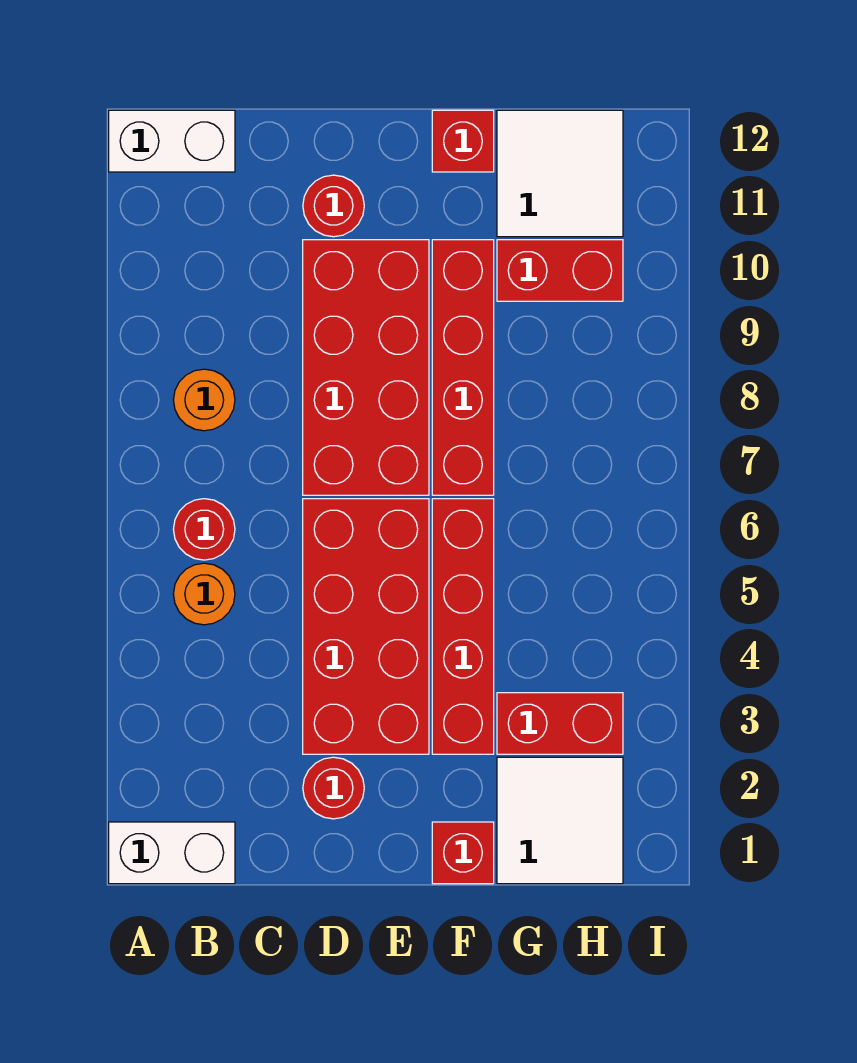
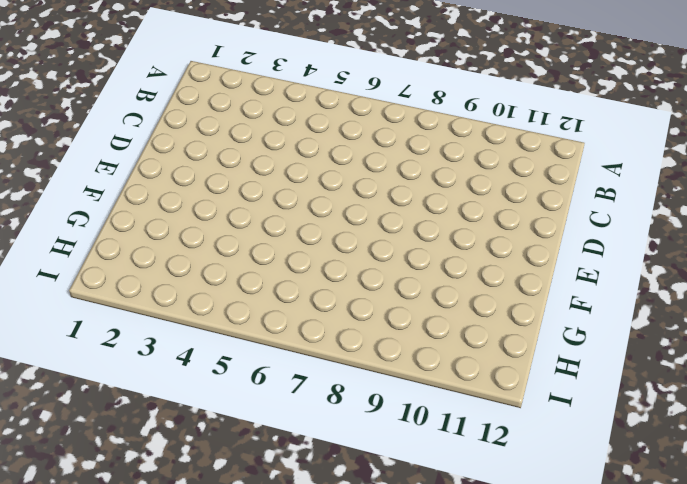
none -> white brick A1:B1 level 1
none -> white brick A12:B12 level 1
none -> orange round brick B5 level 1

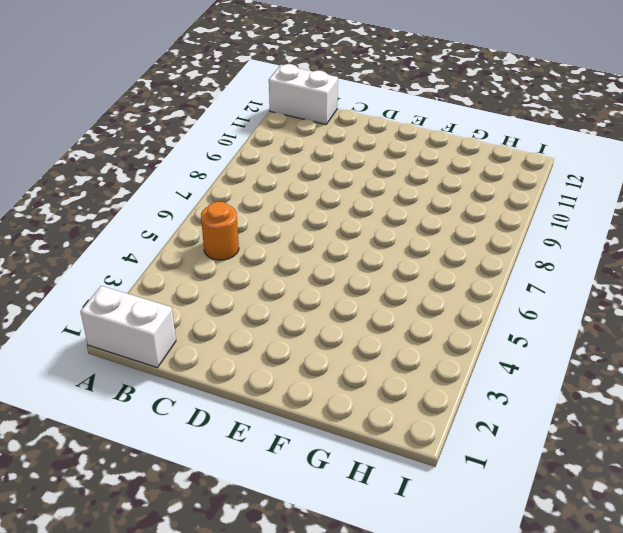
none -> red round brick B6 level 1
none -> orange round brick B8 level 1
none -> red round brick D2 level 1

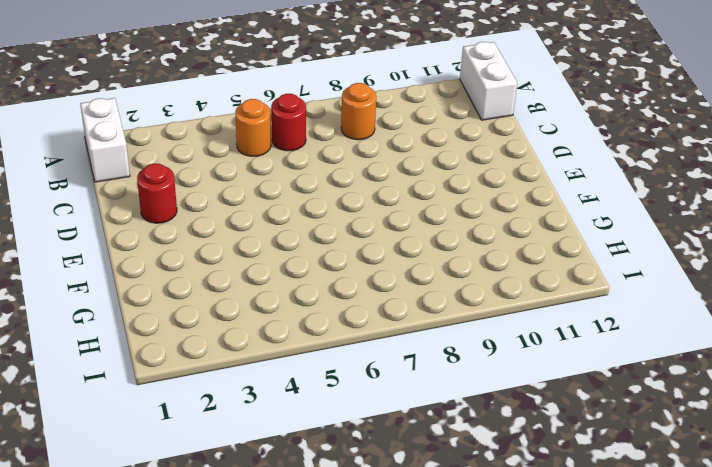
none -> red brick D3:E6 level 1
none -> red brick D7:E10 level 1
none -> red round brick D11 level 1

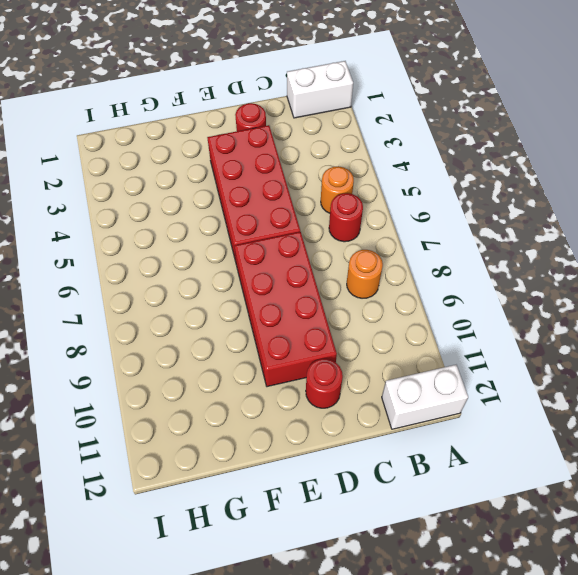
none -> red brick F1 level 1
none -> red brick F3:F6 level 1
none -> red brick F7:F10 level 1

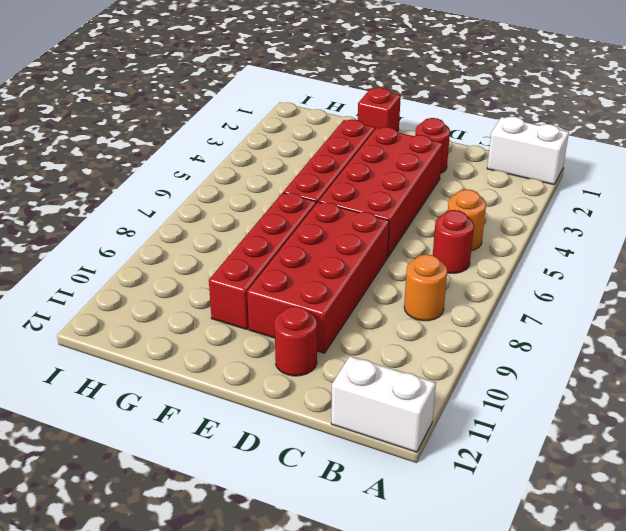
none -> red brick F12 level 1
none -> white tile G1:H2 level 1
none -> red brick G3:H3 level 1

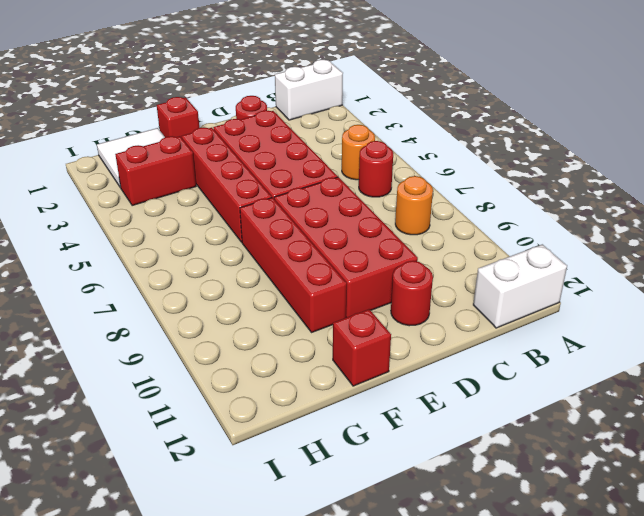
none -> red brick G10:H10 level 1
none -> white tile G11:H12 level 1

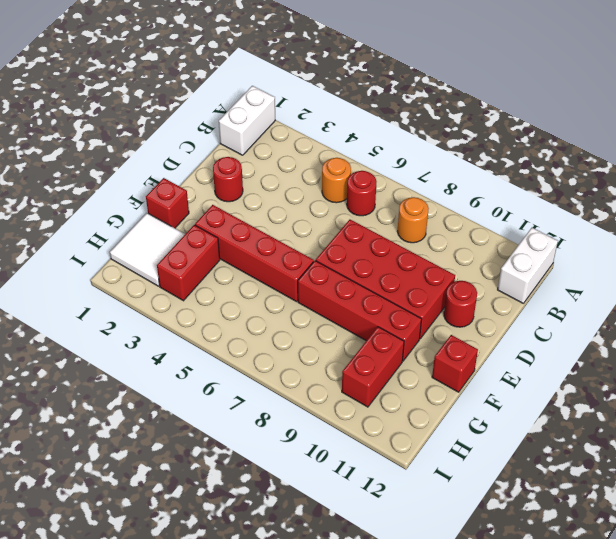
none -> red brick D3:E6 level 1
none -> white tile G11:H12 level 1

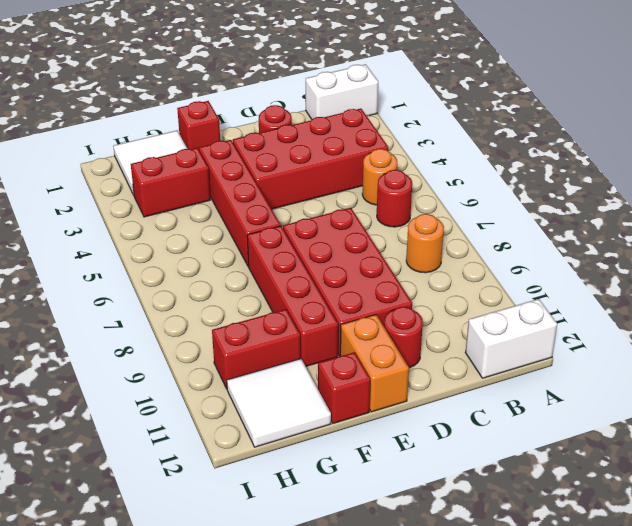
red brick B3:E4 level 1 -> red brick D3:E6 level 1
orange brick E11:E12 level 1 -> none

